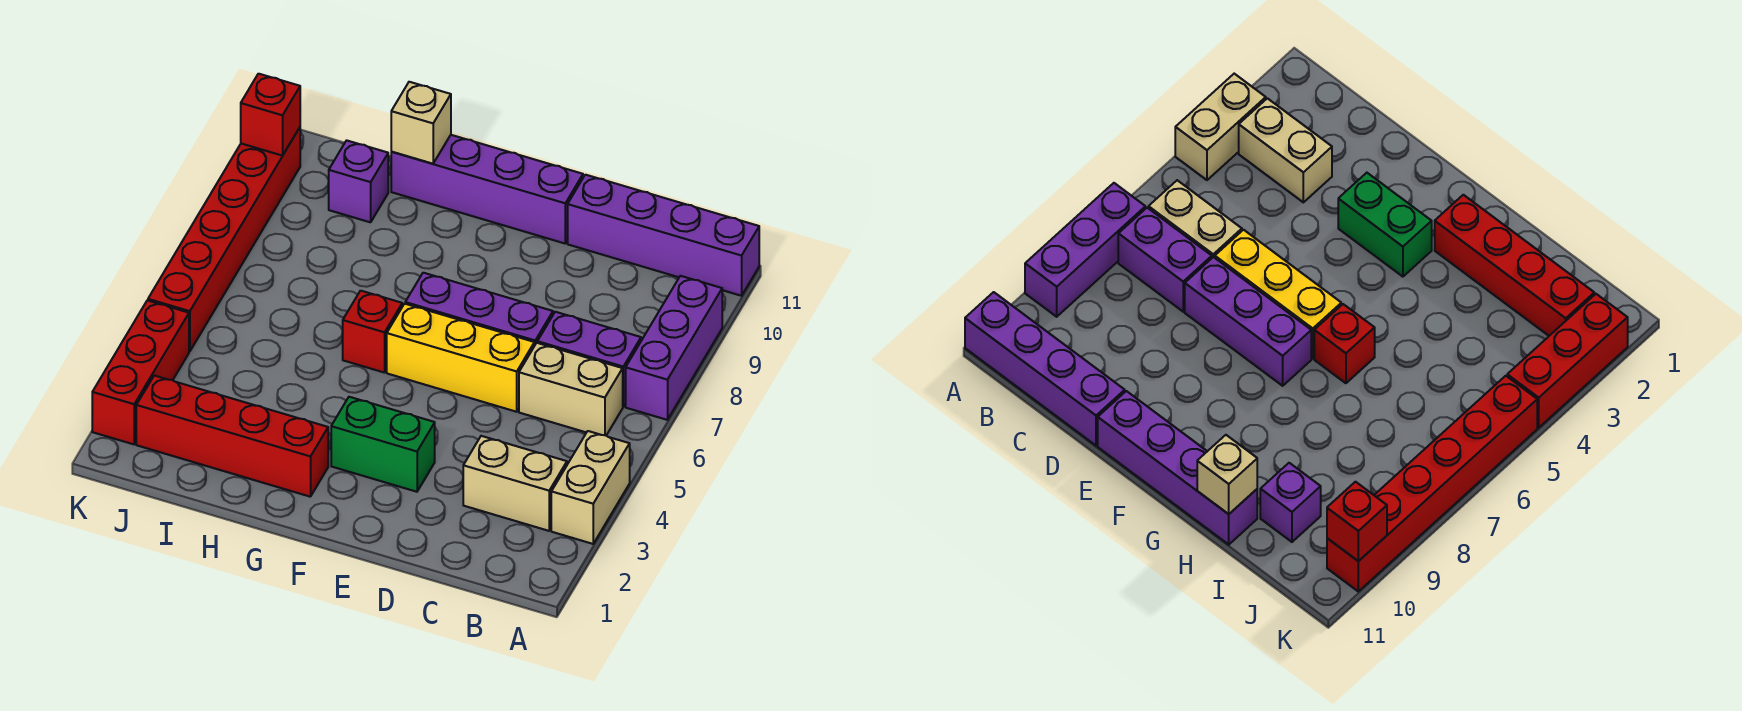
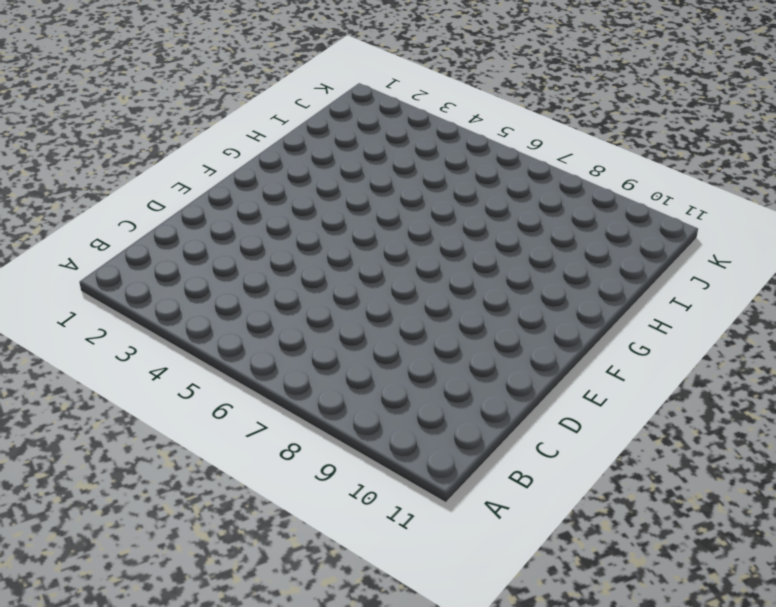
none -> tan brick A3:A4 level 1
none -> purple brick A7:A9 level 1
none -> purple brick A11:D11 level 1

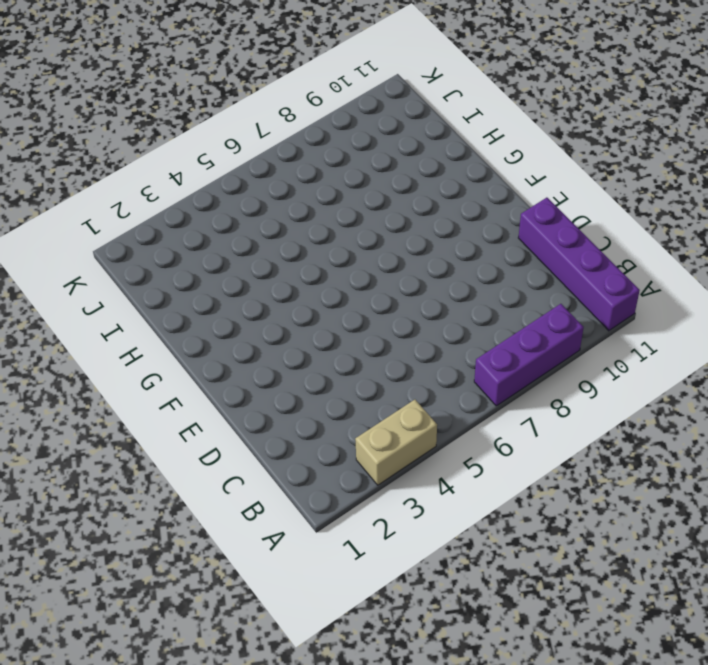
none -> tan brick B3:C3 level 1
none -> tan brick B6:C6 level 1
none -> purple brick B7:C7 level 1

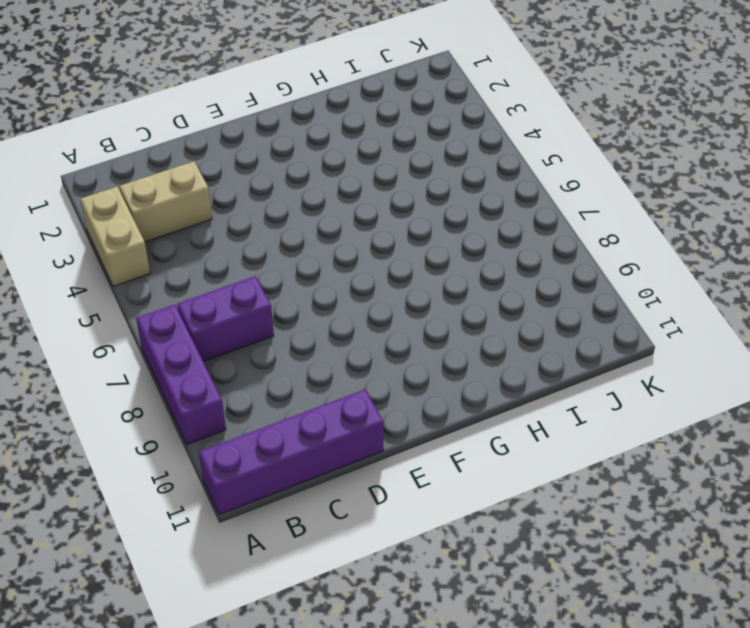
none -> tan brick B6:C6 level 1
none -> yellow brick D6:F6 level 1
none -> purple brick D7:F7 level 1

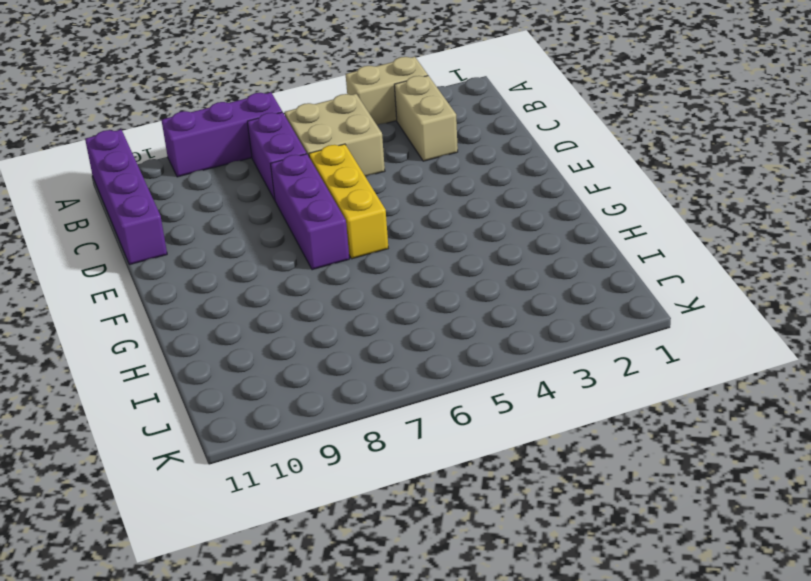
tan brick B5:C6 level 1 -> tan brick B6:C6 level 1
none -> green brick E3:F3 level 1
none -> purple brick E11:H11 level 1
none -> red brick G2:J2 level 1

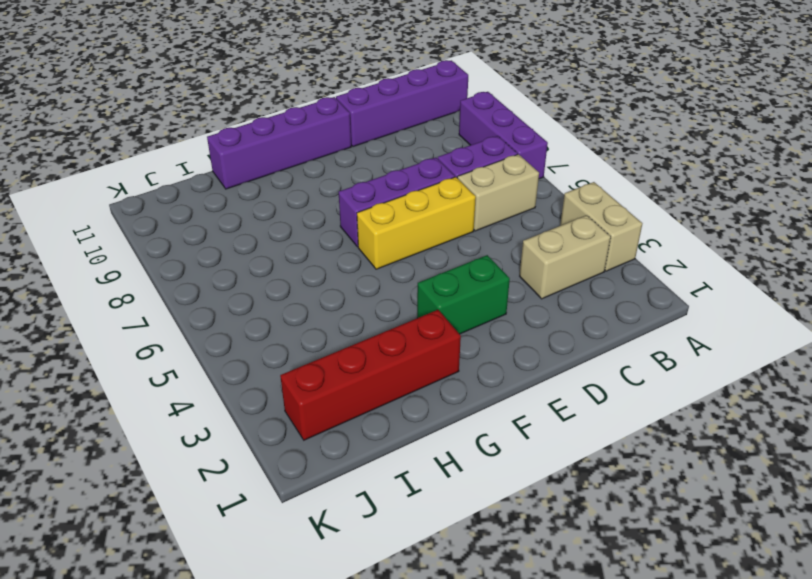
none -> red brick G6 level 1
none -> purple brick I10 level 1
none -> red brick K2:K4 level 1

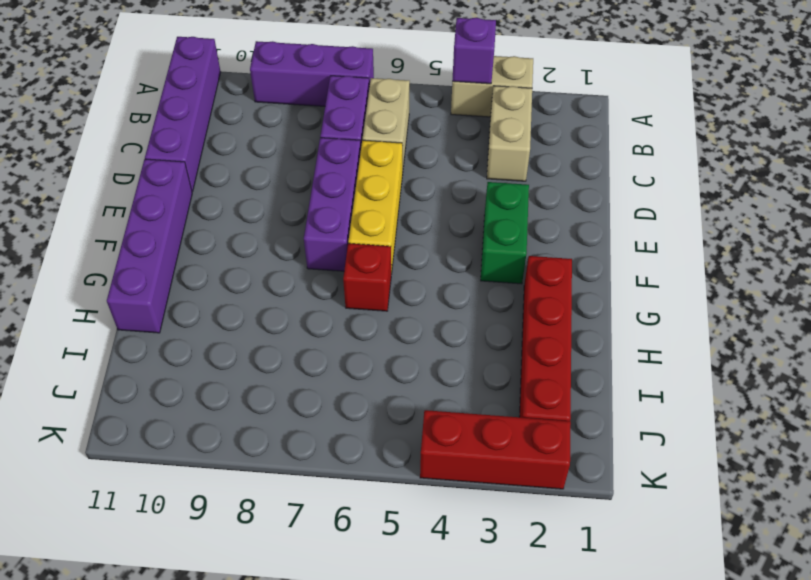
purple brick A4 level 2 -> purple brick I10 level 1
none -> red brick K5:K10 level 1
none -> tan brick H11 level 2
none -> red brick K10 level 2

